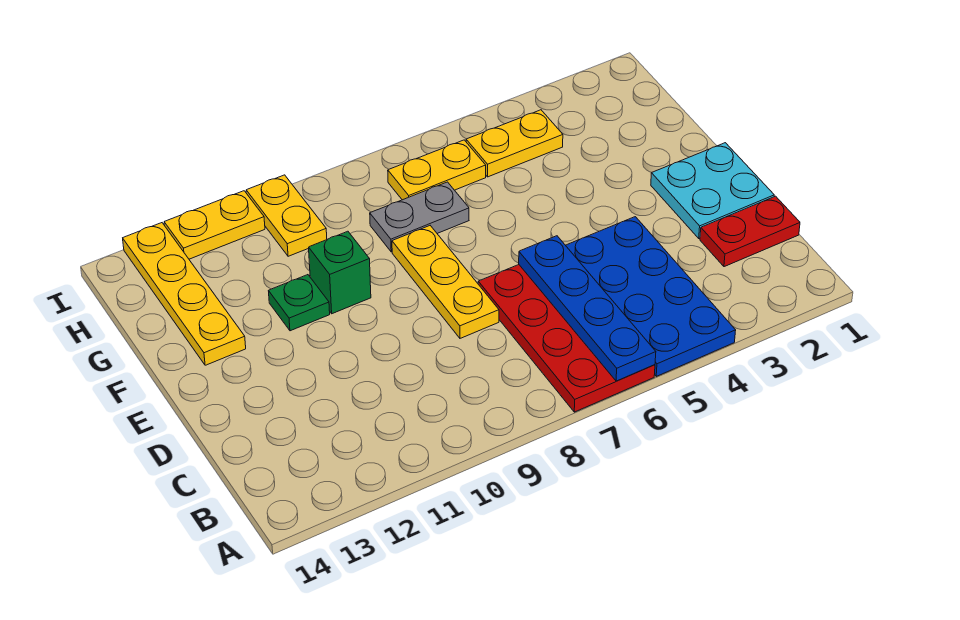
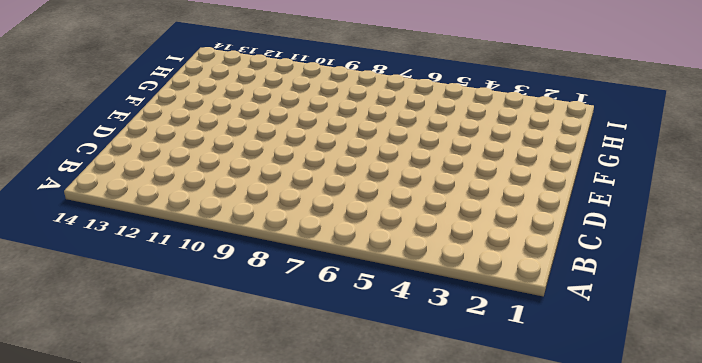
none -> blue plate A4:D5 level 1
none -> red plate A6:D7 level 1
none -> red plate C1:C2 level 1

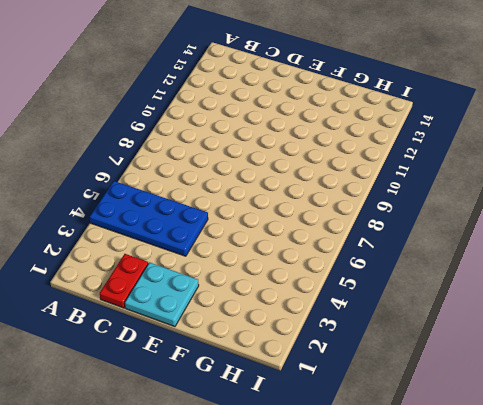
none -> red plate A6:D7 level 1
none -> yellow plate D8:F8 level 1
none -> green brick F10 level 1

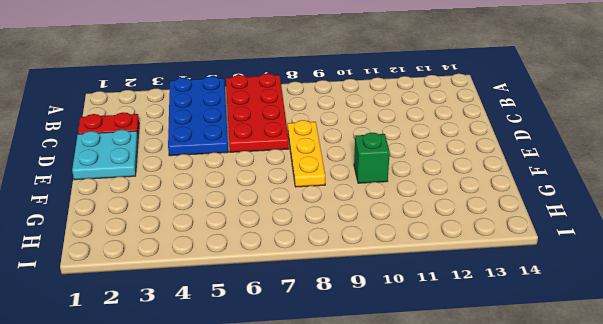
none -> green plate F11 level 1
none -> yellow plate F13:I13 level 1
none -> grey plate G7:G8 level 1

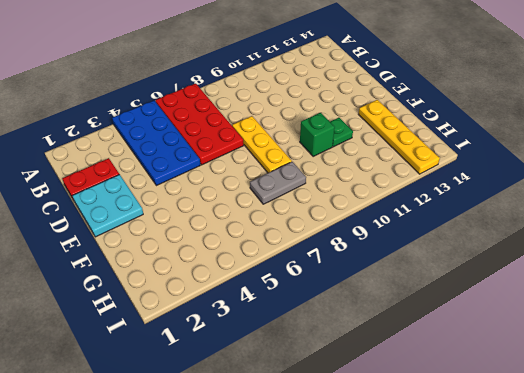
none -> yellow plate H4:H5 level 1
none -> yellow plate H6:H7 level 1
none -> yellow plate H10:I10 level 1

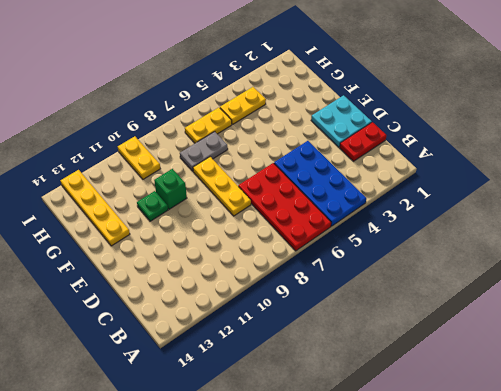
none -> yellow plate I11:I12 level 1
none -> blue plate A6:D6 level 2

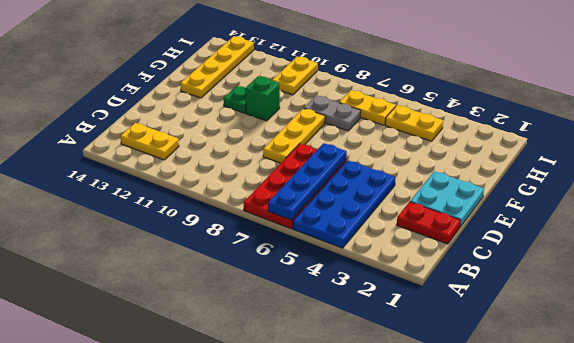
yellow plate B12:B13 level 1 -> yellow plate I11:I12 level 1

